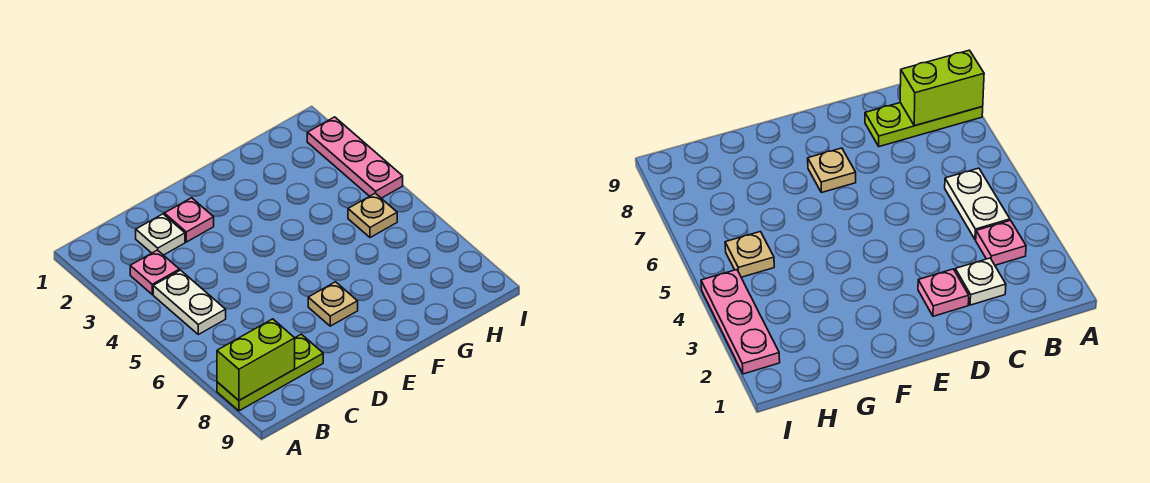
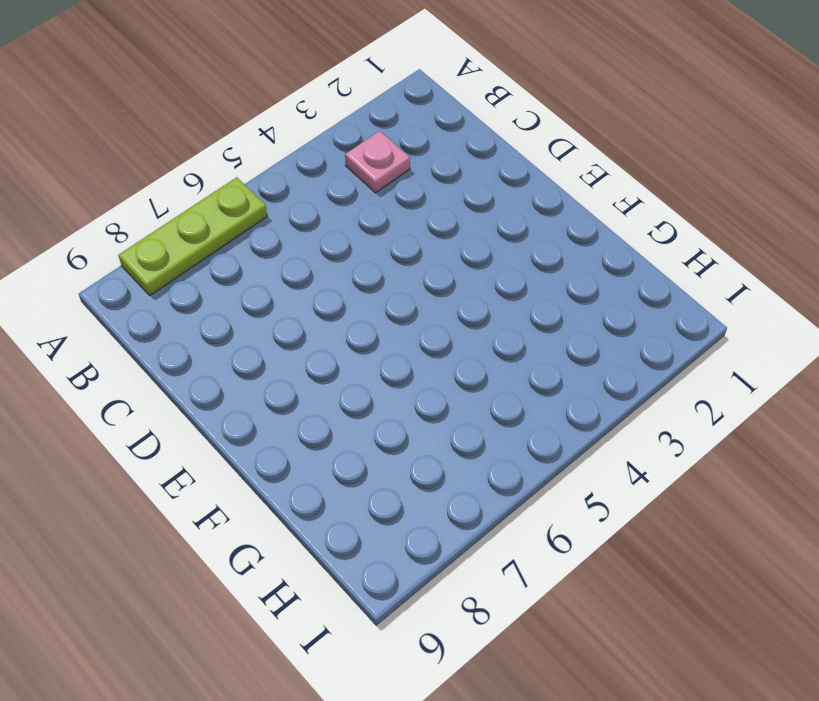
lime plate A6:A8 level 1 -> lime plate A8:C8 level 1
none -> white plate B4:B5 level 1
none -> white plate C2 level 1

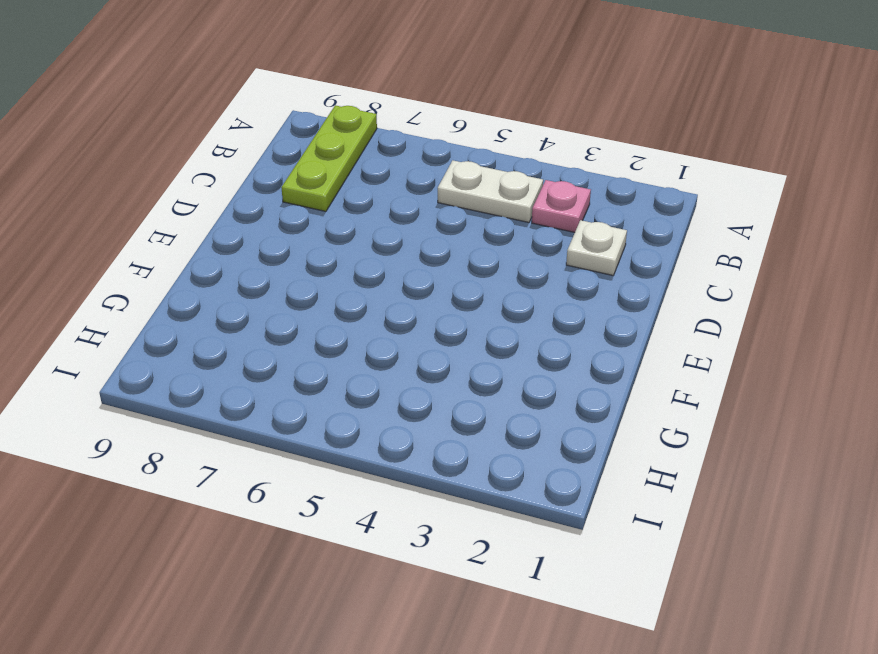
none -> pink plate D2 level 1
none -> tan plate E7 level 1

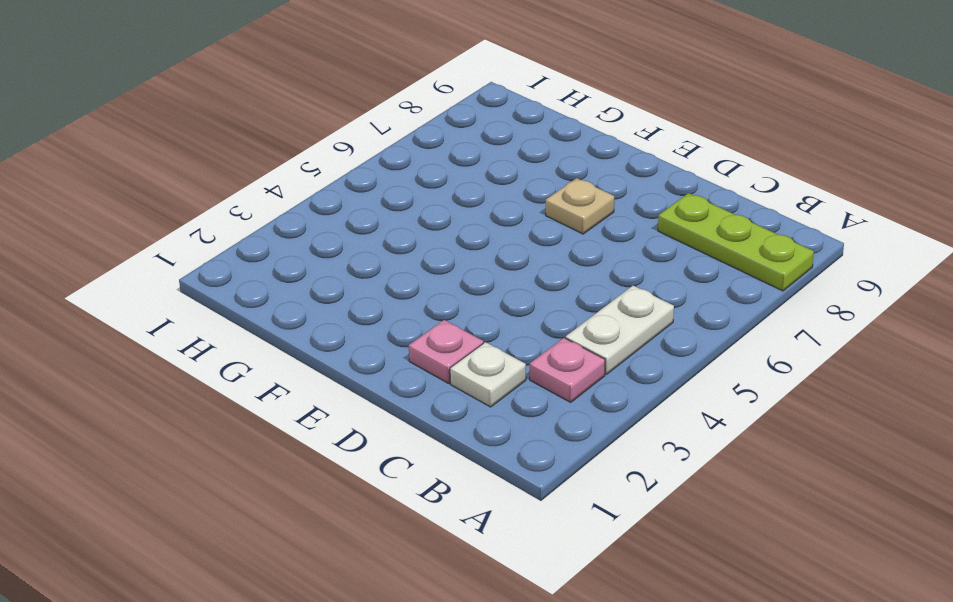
none -> tan plate H5 level 1
none -> pink plate I2:I4 level 1

